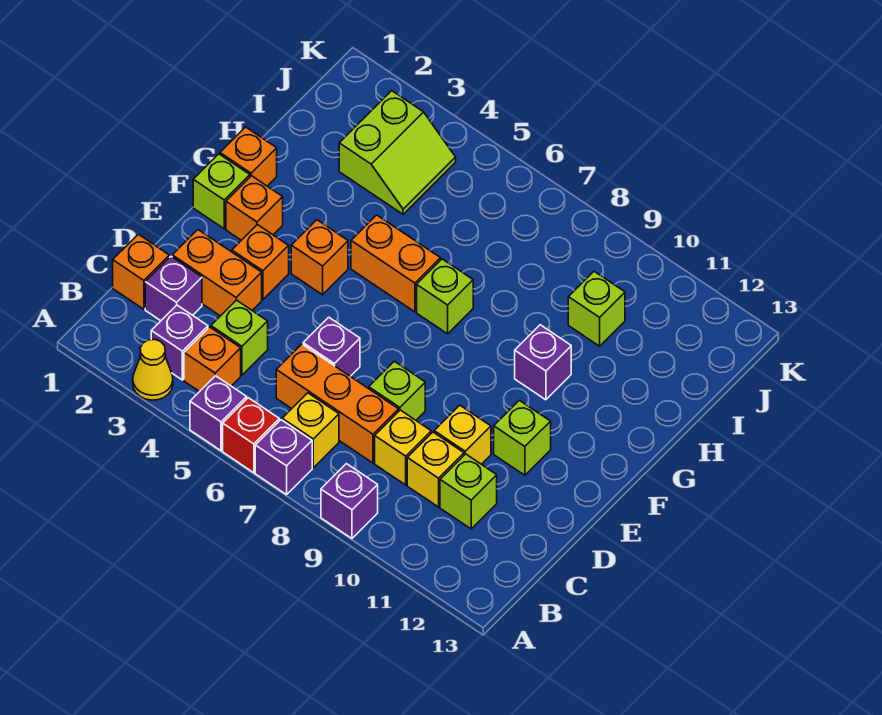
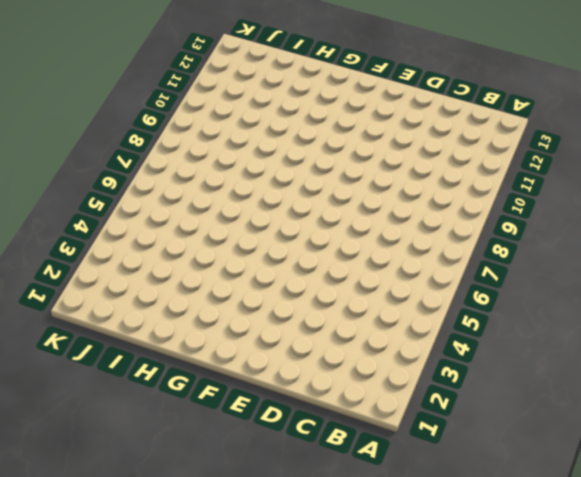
none -> yellow cone A3 level 1
none -> purple brick A5 level 1
none -> red brick A6 level 1
none -> purple brick A7 level 1

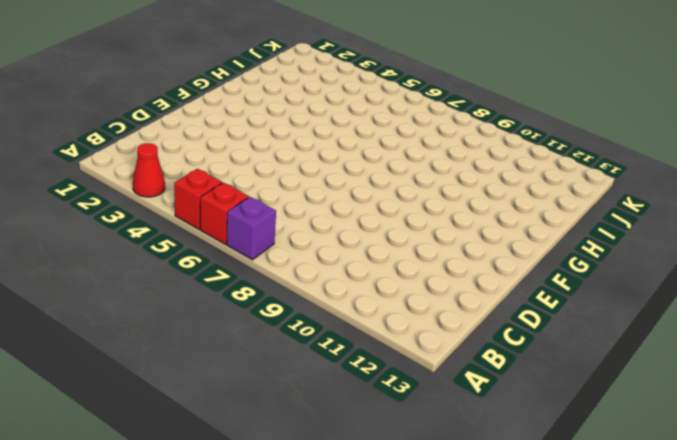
red cone A3 level 1 -> yellow cone A3 level 1
red brick A5 level 1 -> purple brick A5 level 1
none -> purple brick A9 level 1
none -> purple brick B3 level 1
none -> orange brick B4 level 1
none -> yellow brick B7 level 1

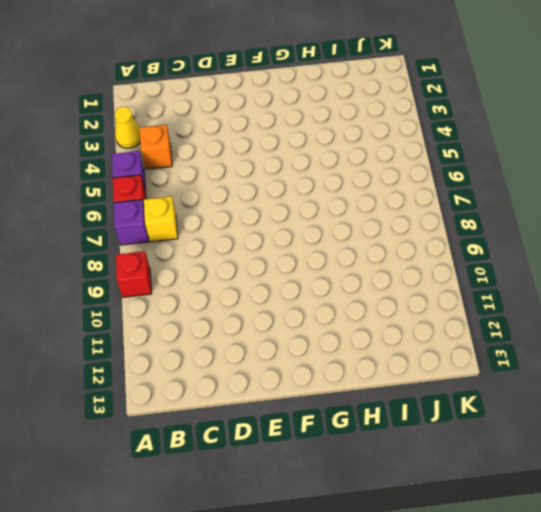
red brick A9 level 1 -> purple brick A9 level 1
none -> purple brick B3 level 1
none -> orange brick C1 level 1
none -> purple brick C2 level 1
none -> lime brick C4 level 1

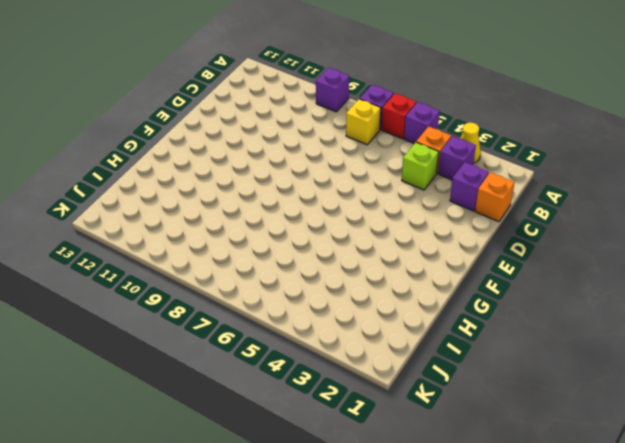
none -> orange brick C6:C8 level 1
none -> yellow brick C9 level 1
none -> yellow brick C10 level 1
none -> lime brick C11 level 1

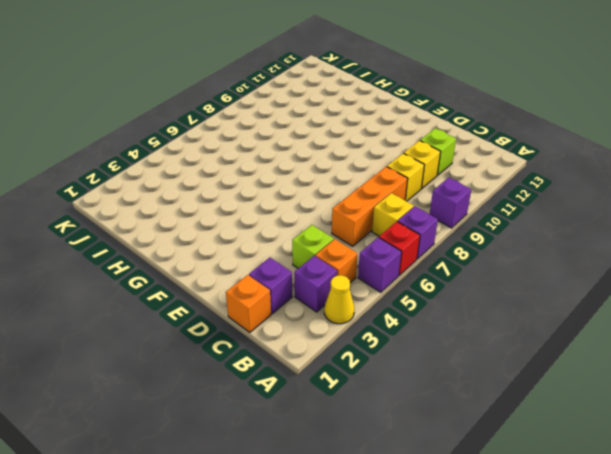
none -> orange brick D2:D3 level 1
none -> purple brick D6 level 1
none -> lime brick D8 level 1
none -> yellow brick D10 level 1

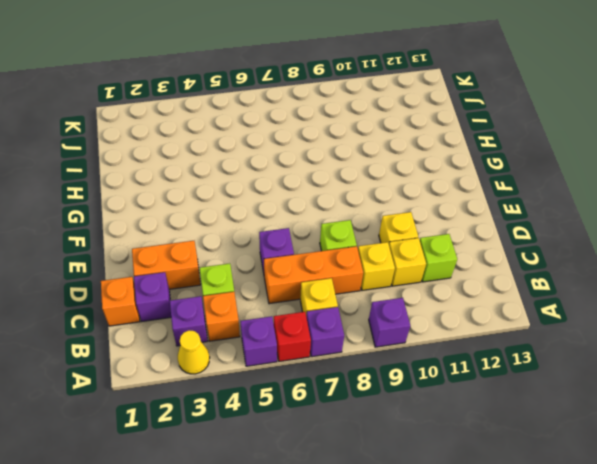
none -> orange brick E3 level 1
none -> lime brick E11 level 1
none -> lime brick F1 level 1
none -> orange brick F2 level 1

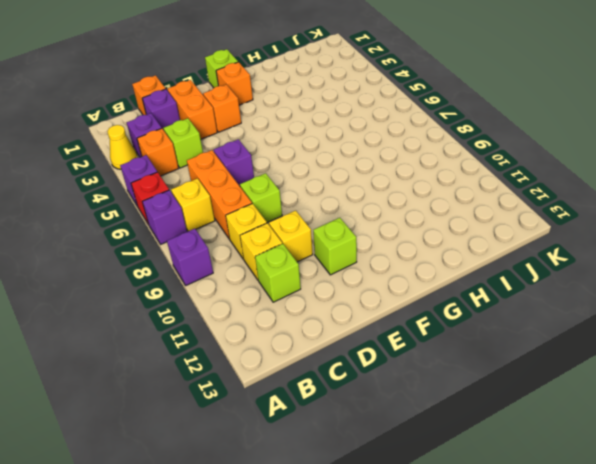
none -> orange brick F4 level 1
none -> orange brick G1 level 1
none -> orange brick G5:G6 level 1
none -> lime brick G7 level 1

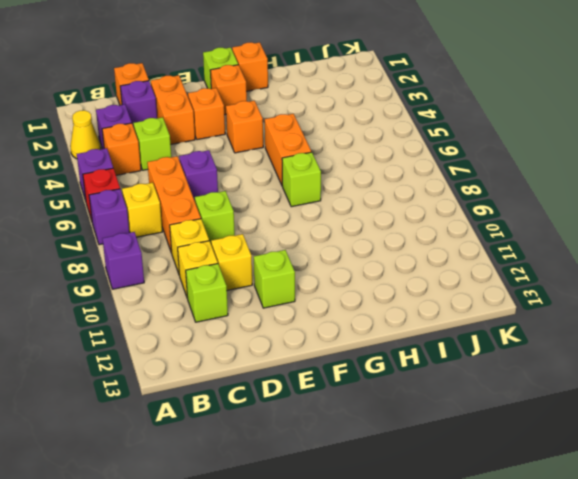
none -> purple brick G10 level 1
none -> lime slope I3:J4 level 1 top 3
none -> lime brick I10 level 1

